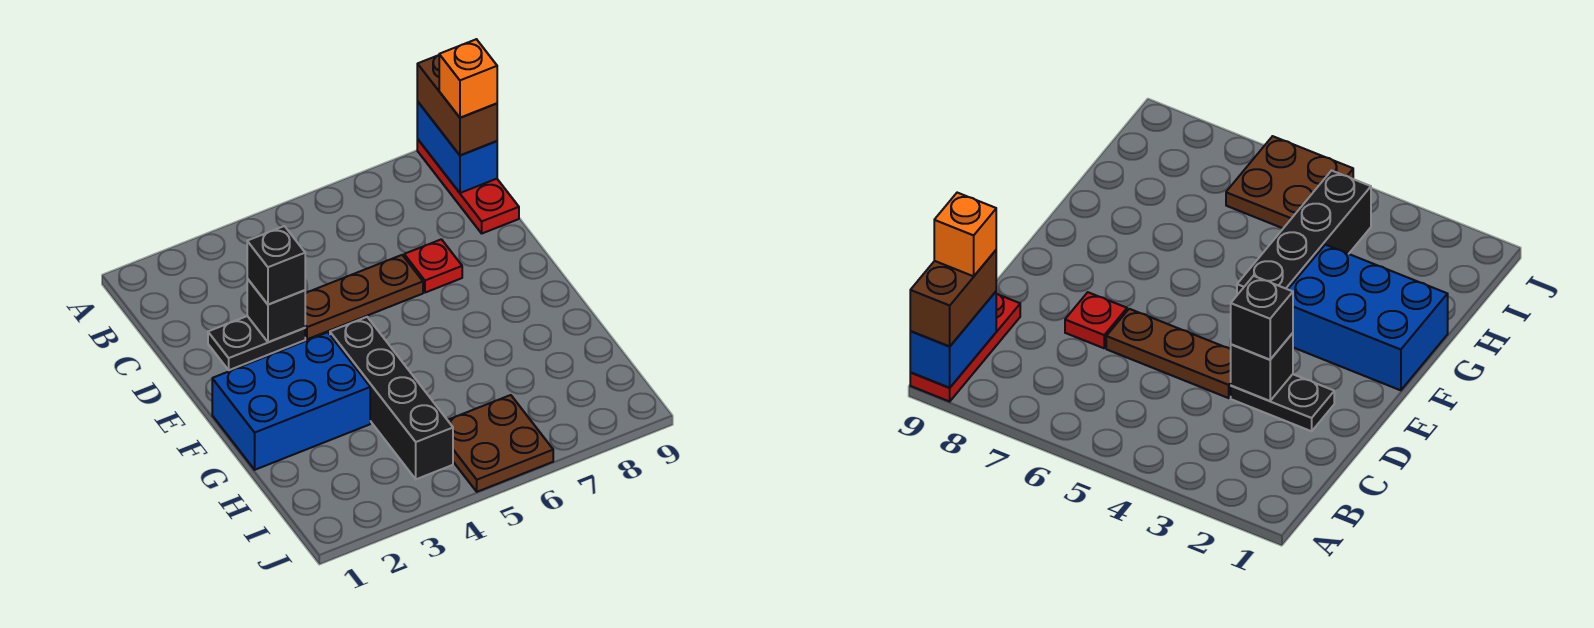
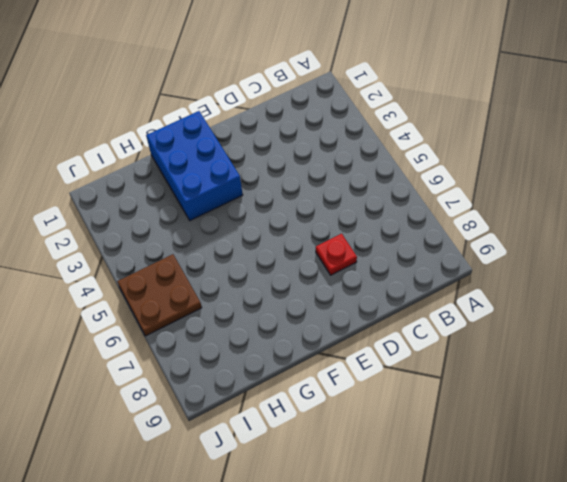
none -> red plate A9:C9 level 1
none -> black plate D2:D3 level 1
none -> brown plate D4:D6 level 1

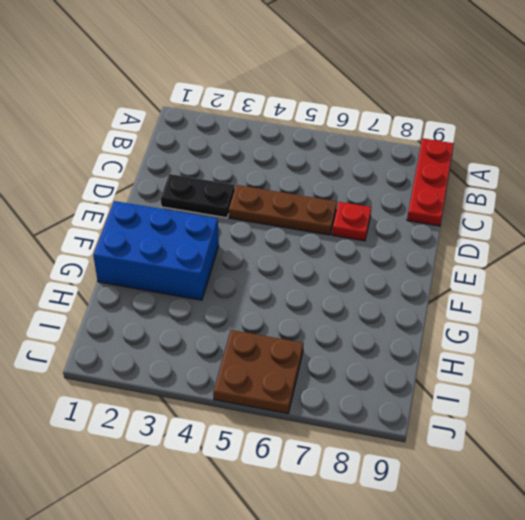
none -> black brick F4:I4 level 1
none -> blue brick A9:B9 level 2
none -> black brick D3 level 2

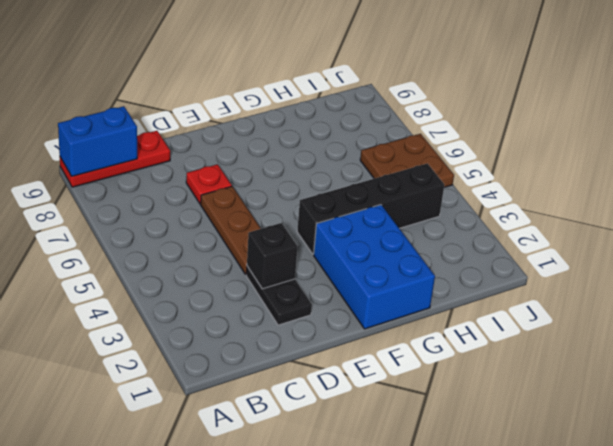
none -> brown brick A9:B9 level 3
none -> black brick D3 level 3
none -> orange brick B9 level 4

